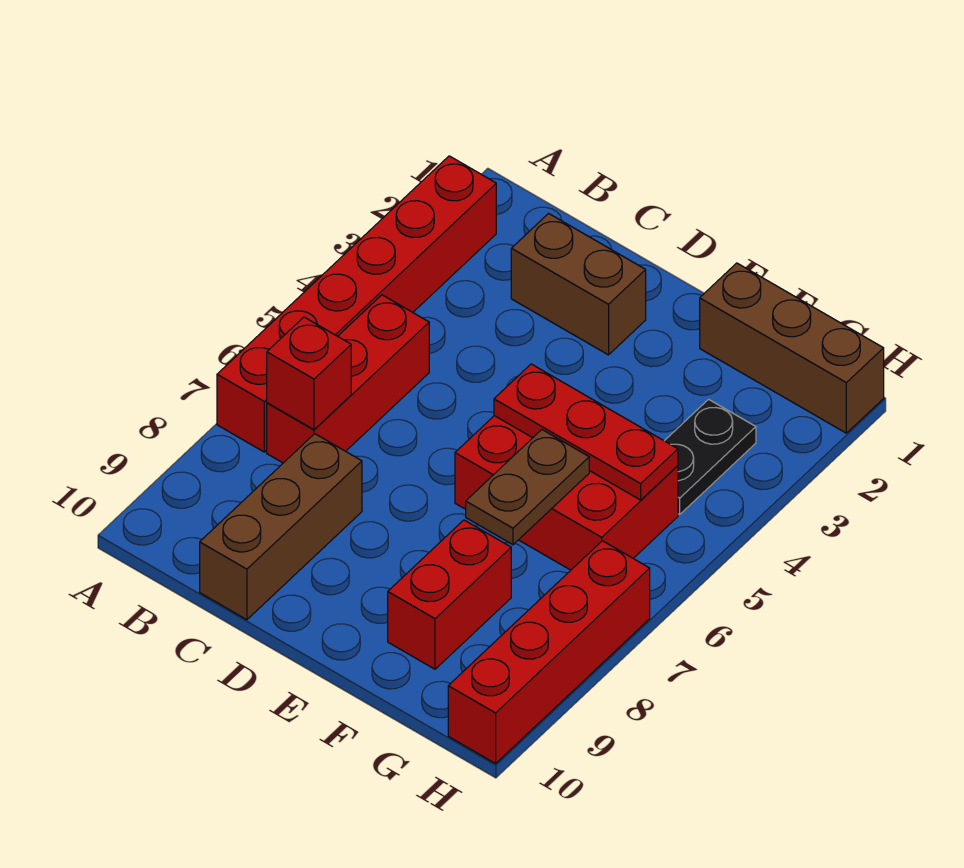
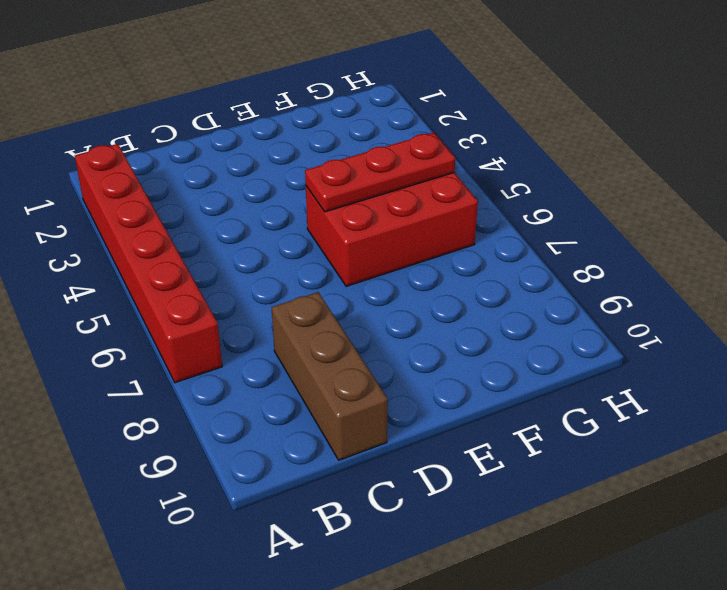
none -> red brick B5:B7 level 1
none -> brown brick C2:D2 level 1
none -> brown brick F1:H1 level 1

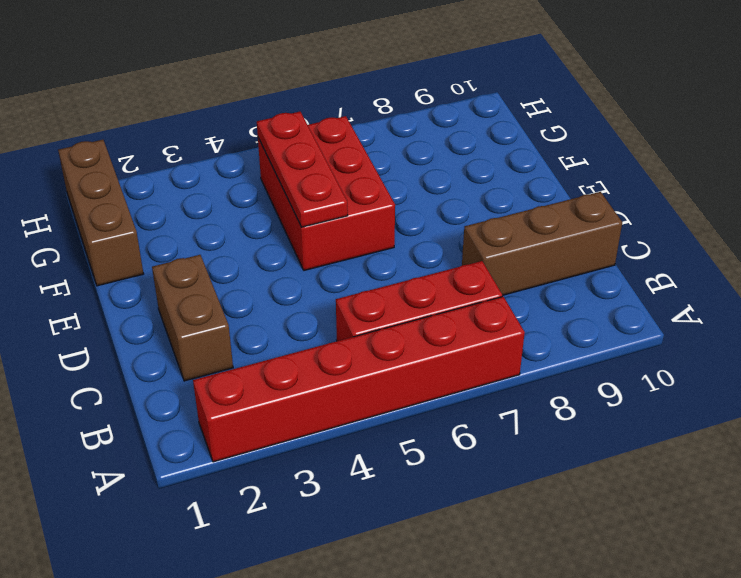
none -> red brick F8:F9 level 1
none -> black plate G3:G4 level 1
none -> red brick H7:H10 level 1

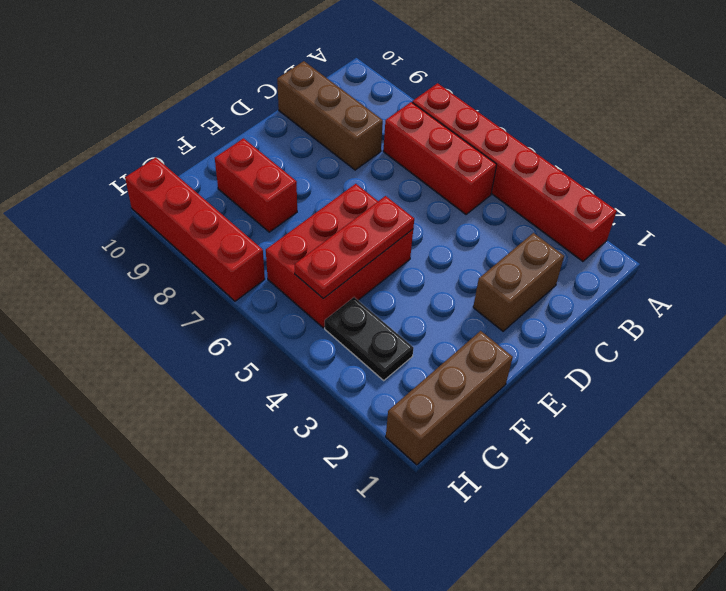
none -> red brick B7 level 2
none -> brown plate F6:F7 level 2

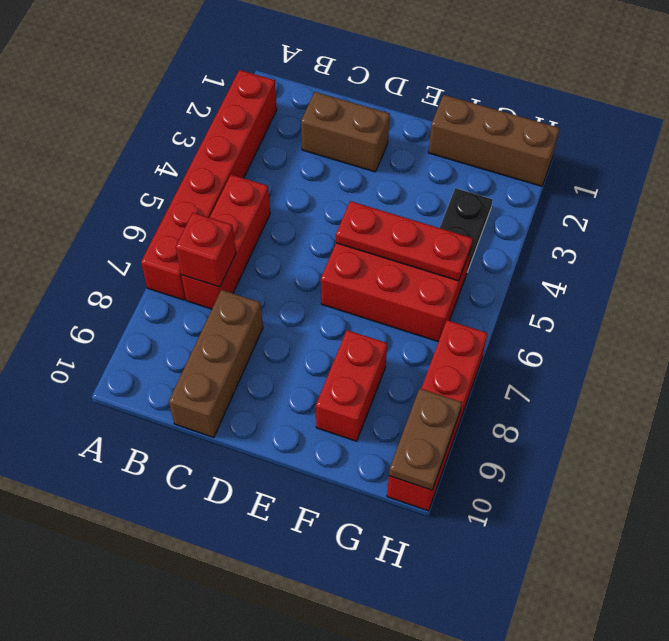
brown plate H9:H10 level 2 -> brown plate F6:F7 level 2

